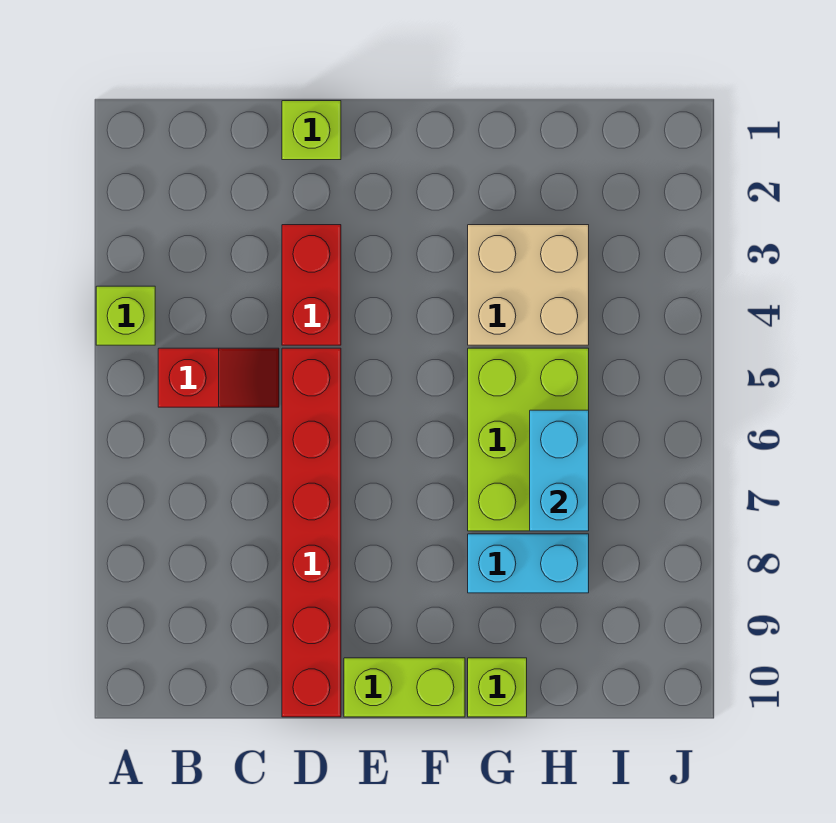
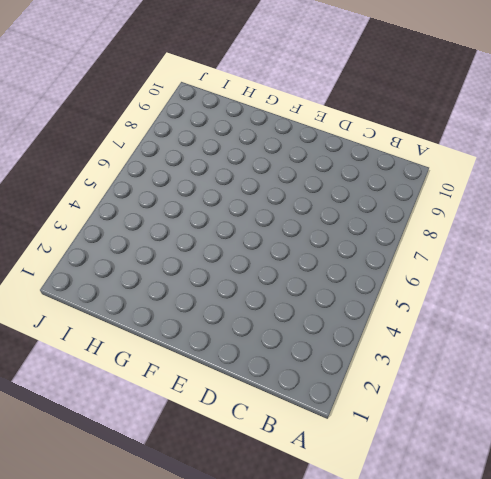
none -> lime brick A4 level 1
none -> red slope B5:C5 level 1 top B

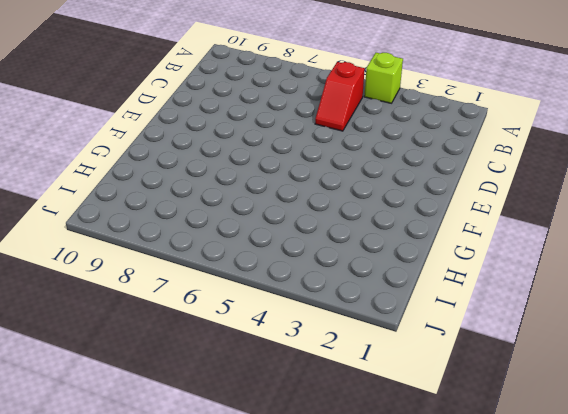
none -> lime brick D1 level 1
none -> red brick D3:D4 level 1

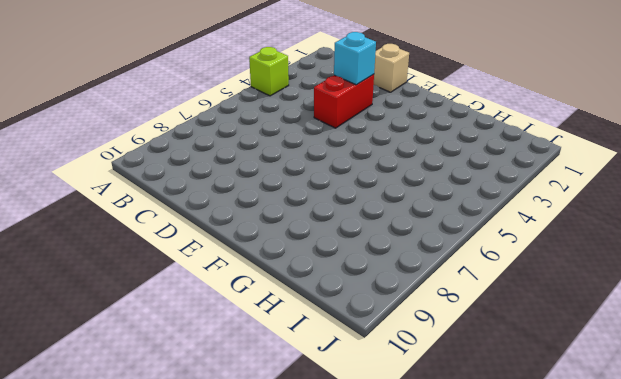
tan brick D1 level 1 -> lime brick D1 level 1
cyan brick D3 level 2 -> none
none -> red slope B5:C5 level 1 top B
none -> red brick D5:D10 level 1

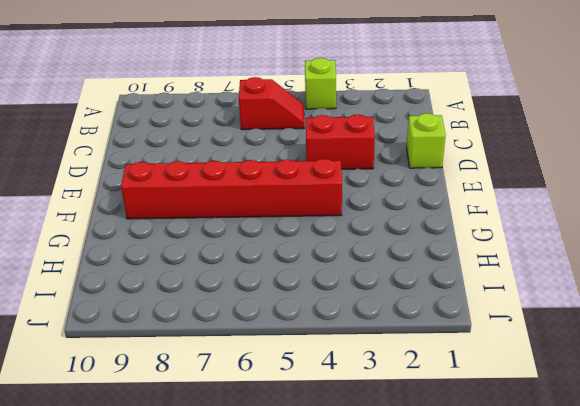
red slope B5:B6 level 1 top 6 -> red slope B5:C5 level 1 top B
red brick F4:F9 level 1 -> red brick D5:D10 level 1
none -> lime brick E10:F10 level 1
none -> tan brick G3:H4 level 1

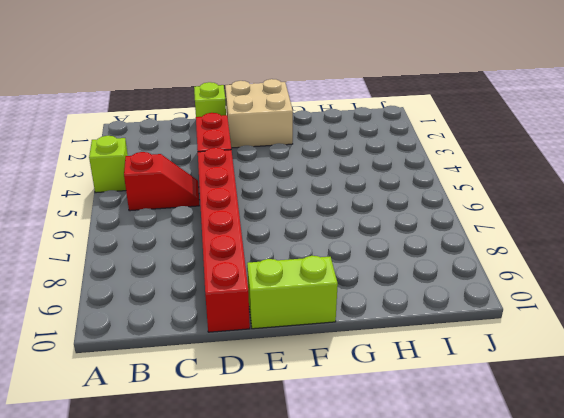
tan brick E1:F2 level 1 -> tan brick G3:H4 level 1
none -> lime brick G5:H7 level 1
none -> cyan brick G8:H8 level 1

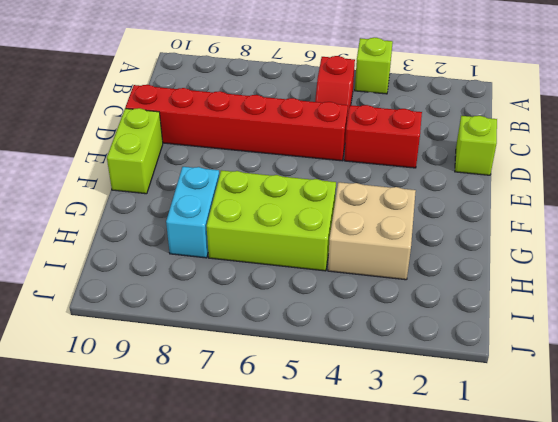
none -> lime brick G10 level 1
none -> cyan brick H6:H7 level 2

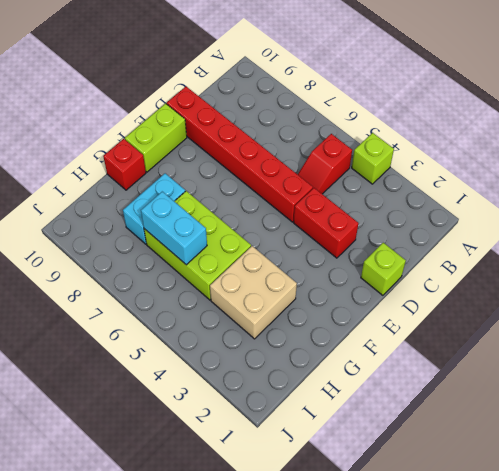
red brick G10 level 1 -> lime brick G10 level 1

